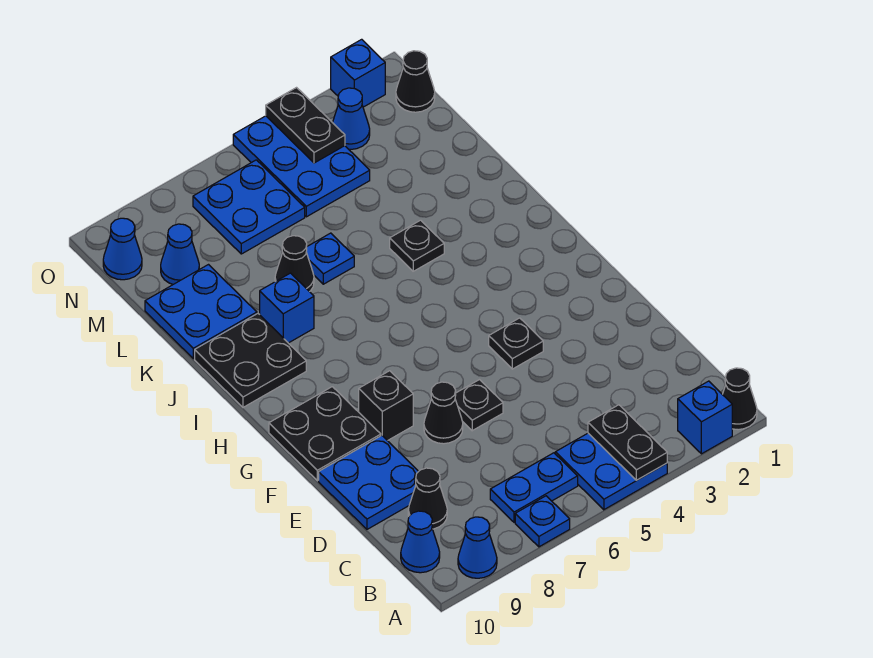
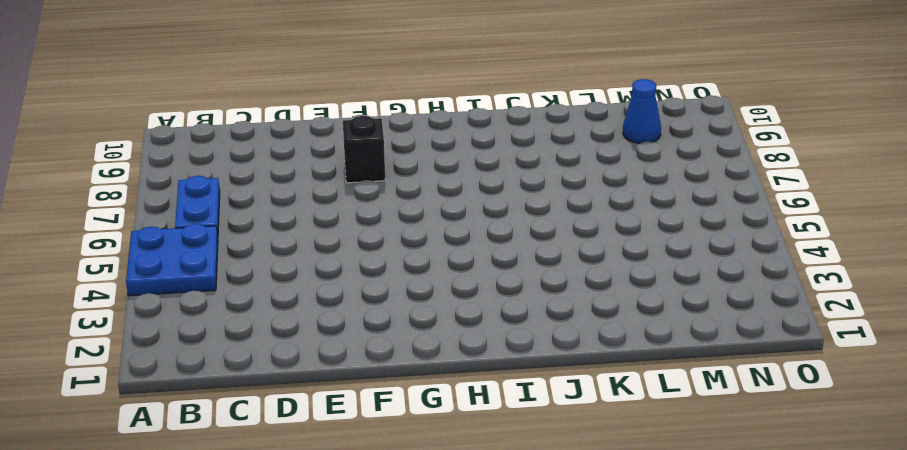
none -> black cone A1 level 1
none -> blue brick A2 level 1
none -> blue plate A7 level 1

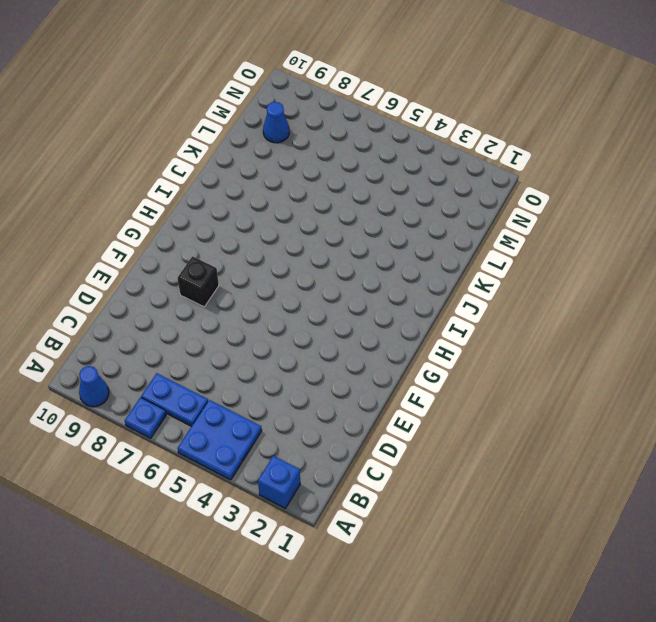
none -> black cone A1 level 1
none -> blue cone B10 level 1
none -> black cone C9 level 1

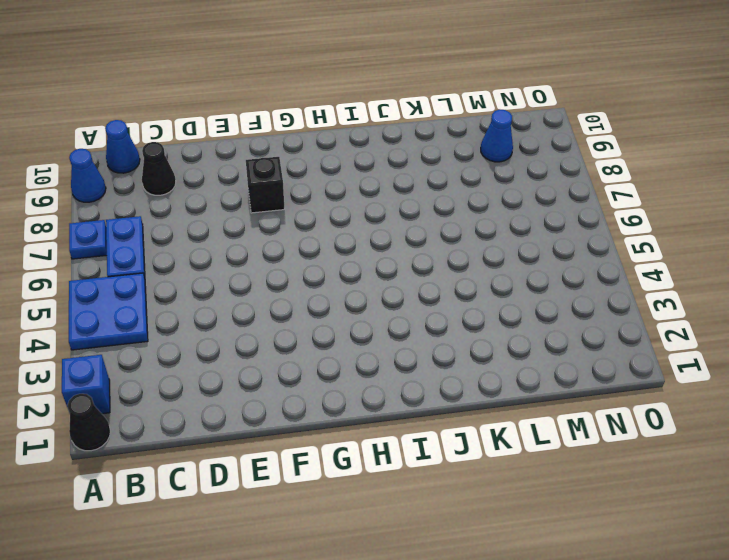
none -> blue plate D9:E10 level 1
none -> black plate E6 level 1
none -> black cone E7 level 1

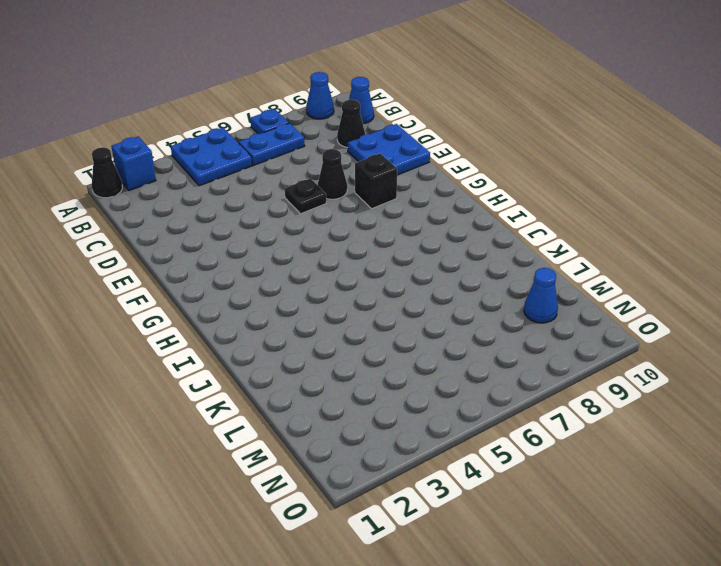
none -> black plate F4 level 1
none -> black plate F9:G10 level 1
none -> black plate I9:J10 level 1

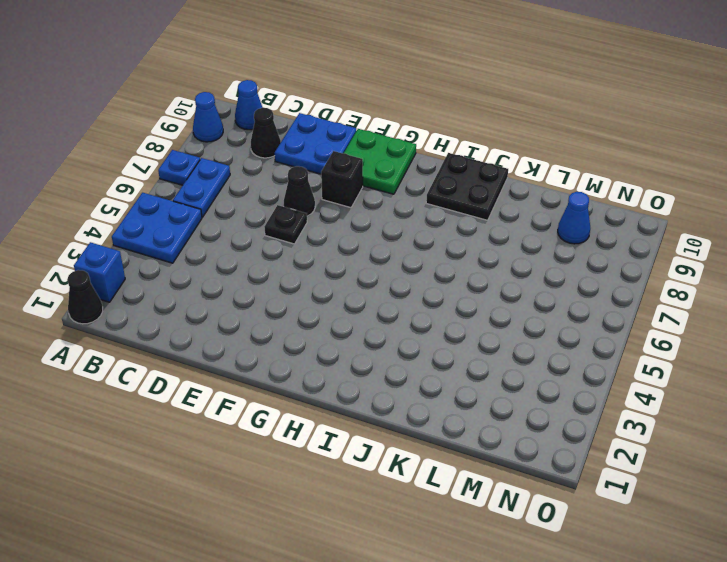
green plate F9:G10 level 1 -> black plate F9:G10 level 1
none -> black plate F4 level 1
none -> black plate J4 level 1
none -> blue brick J8 level 1

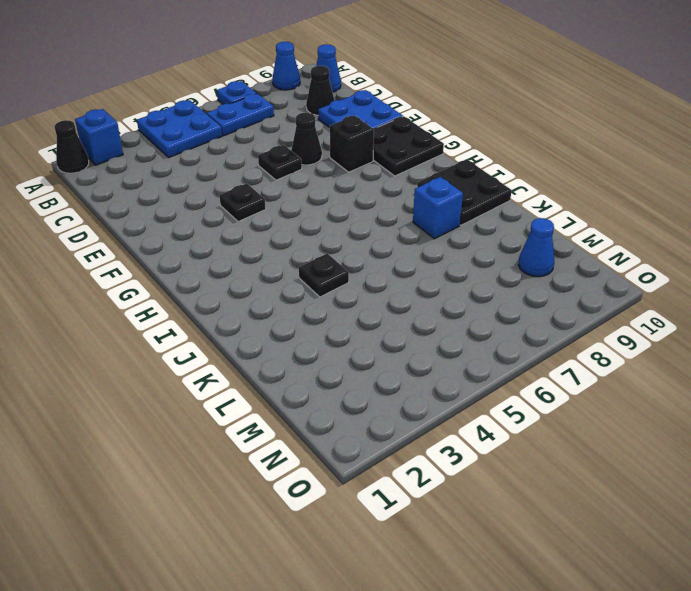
none -> blue plate K6 level 1
none -> black cone K7 level 1
none -> blue plate K9:L10 level 1

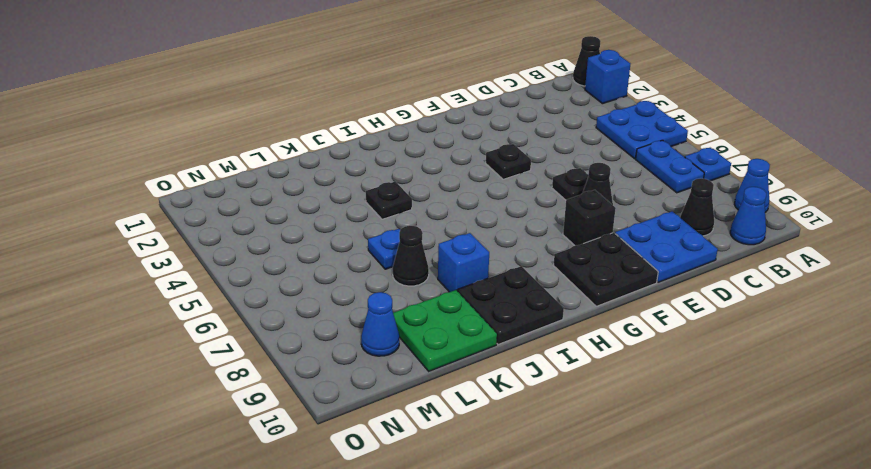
green plate K9:L10 level 1 -> blue plate K9:L10 level 1
none -> blue plate M4:O5 level 1
none -> blue plate M6:N7 level 1
none -> black cone N1 level 1

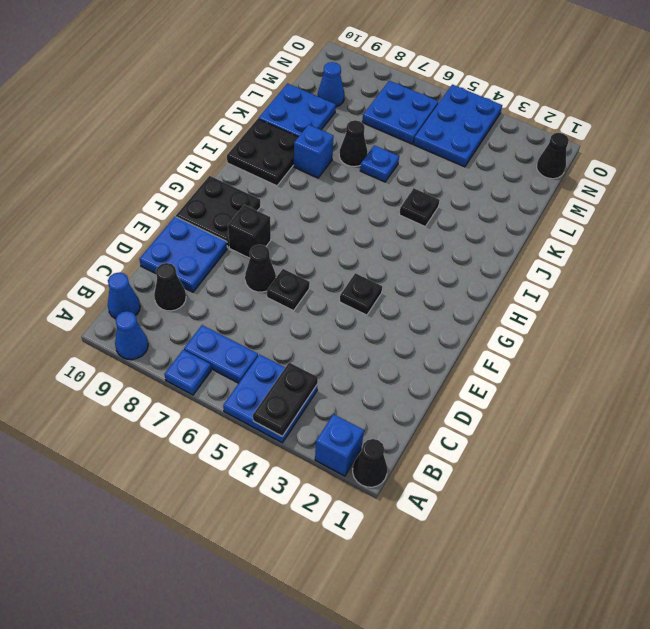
none -> blue cone N3 level 1
none -> blue cone N10 level 1
none -> blue brick O2 level 1

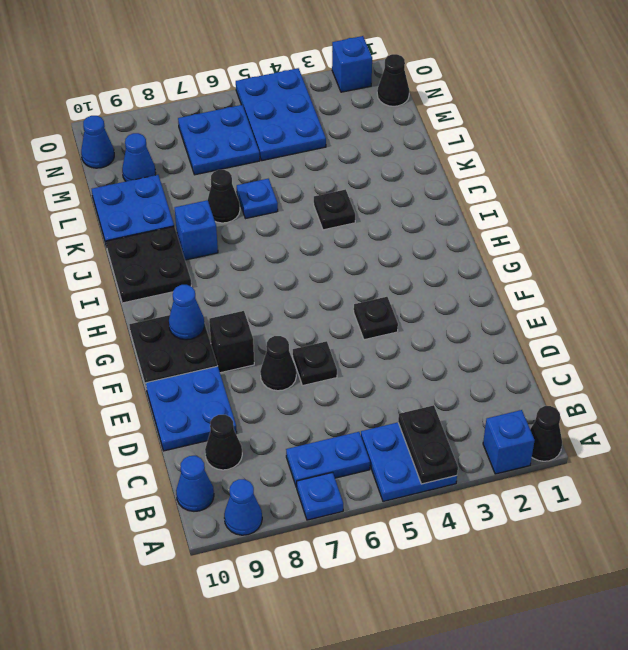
blue cone G9 level 2 -> blue cone N3 level 1
none -> black plate N4:O4 level 2

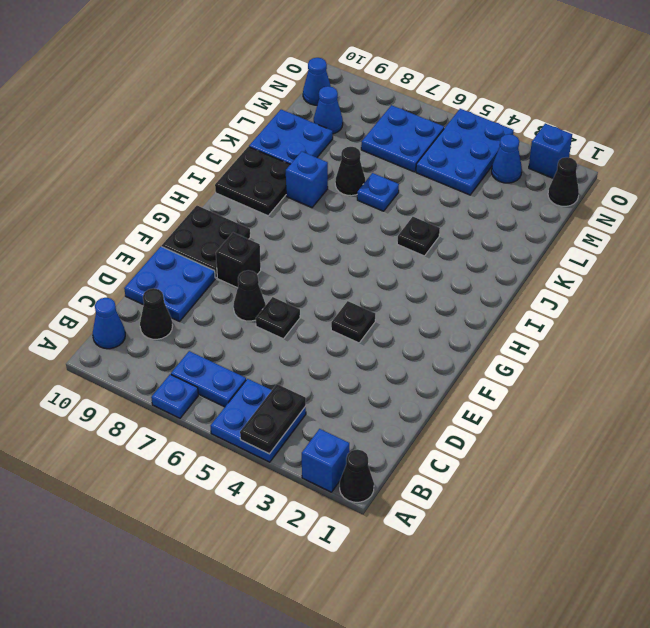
none -> blue cone A9 level 1
none -> black plate N4:O4 level 2

